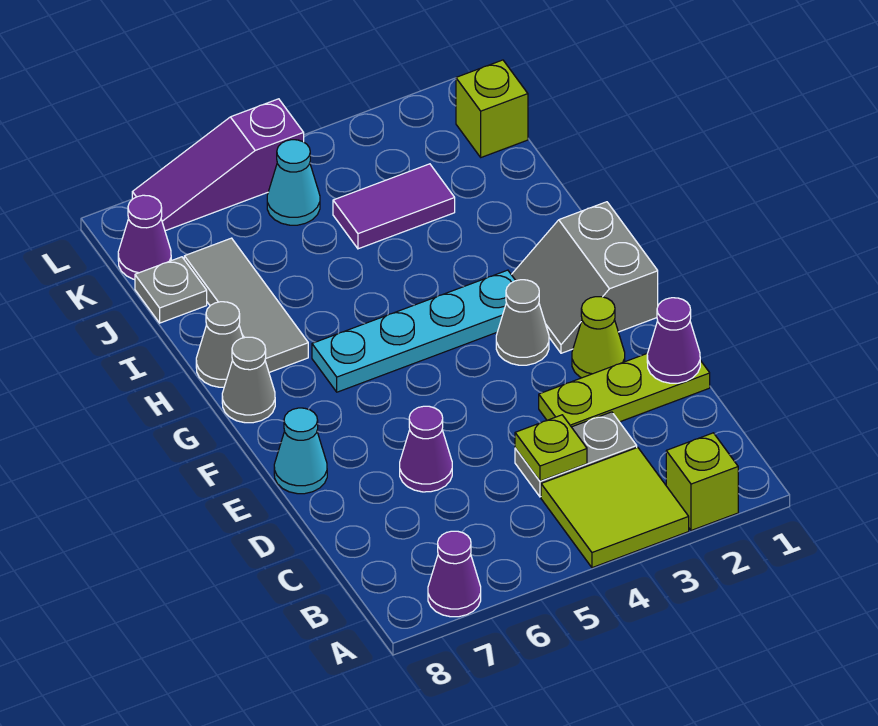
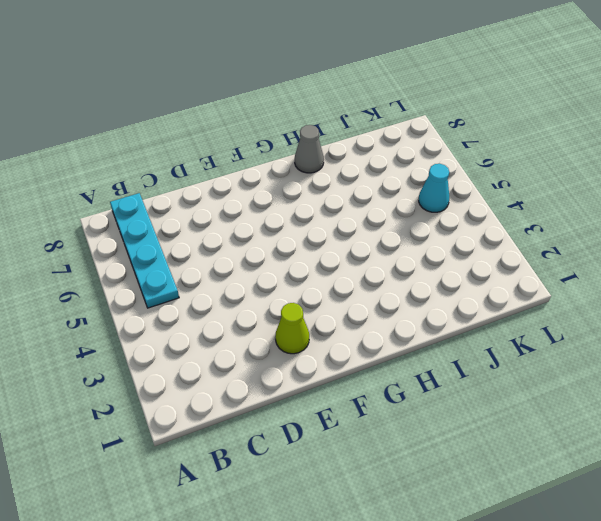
cyan plate B5:B8 level 1 -> cyan plate G3:G6 level 1
none -> lime brick A2 level 1
none -> lime tile A3:B4 level 1
none -> purple cone A7 level 1

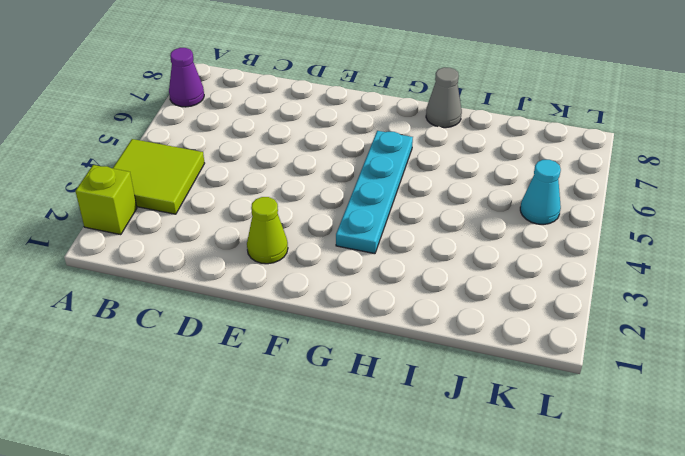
none -> grey plate C3:C4 level 1
none -> lime plate D1:D3 level 1
none -> purple cone D6 level 1

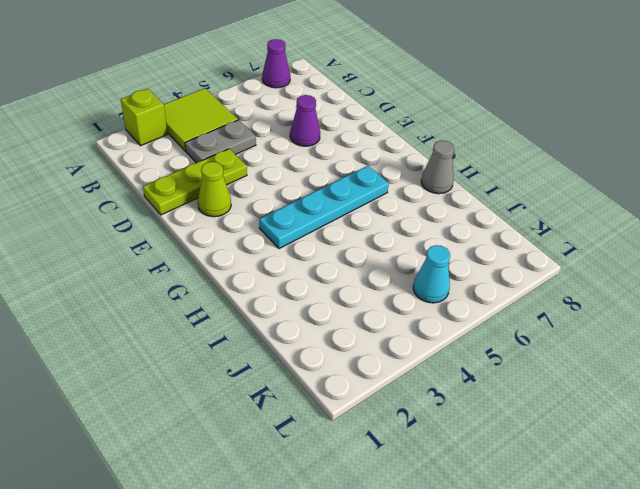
none -> cyan cone E8 level 1
none -> grey slope F1:G2 level 1 top 1
none -> grey cone F3 level 1

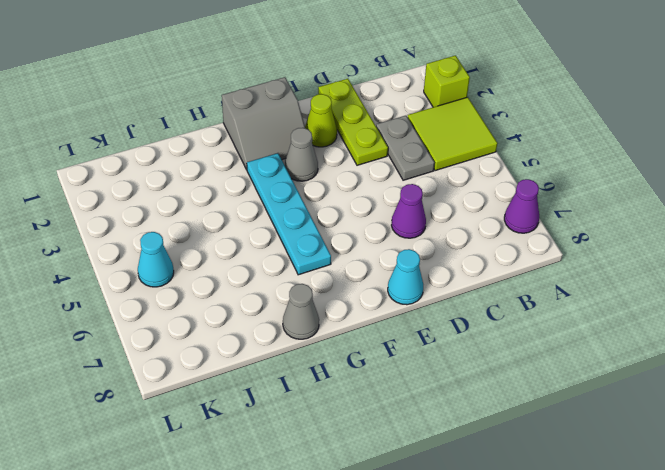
none -> grey cone G8 level 1
none -> grey tile H7:J7 level 1
none -> purple tile J3:J4 level 1

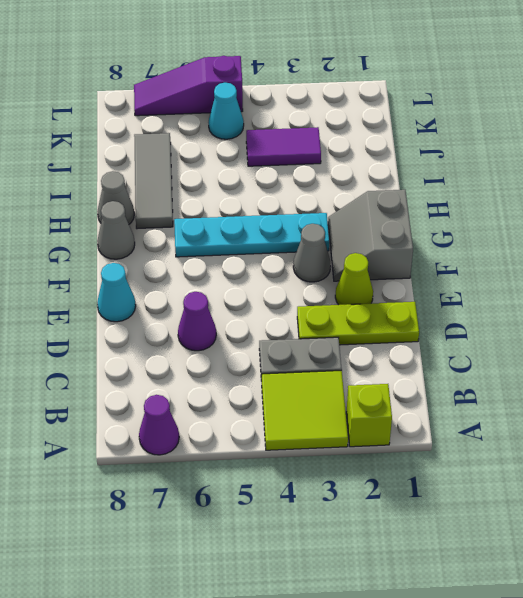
none -> grey plate J8 level 1
none -> lime brick K1 level 1
none -> purple cone K8 level 1

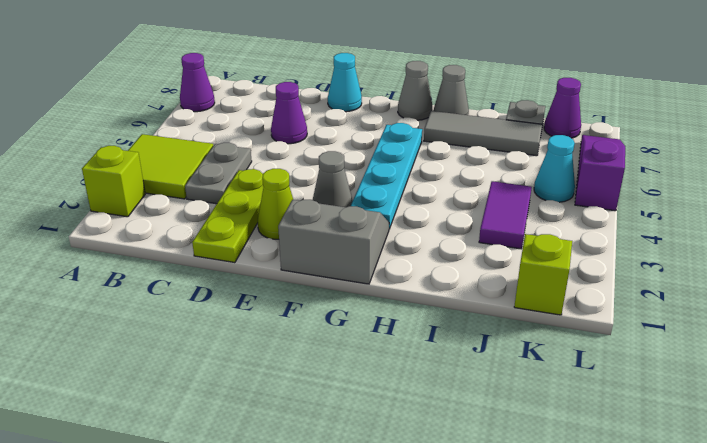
none -> lime plate C4 level 2
none -> purple cone D1 level 2

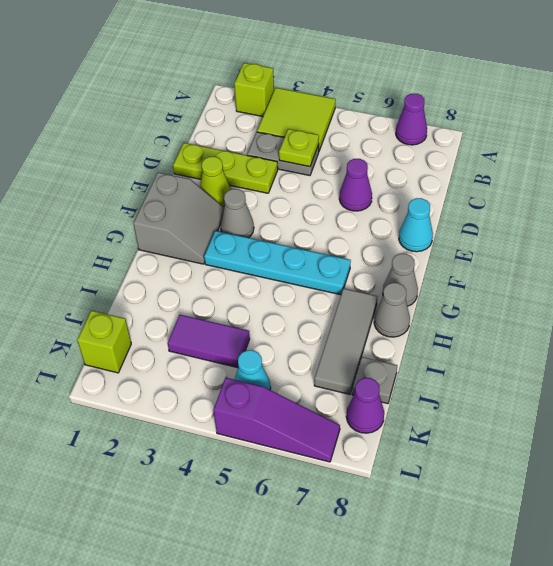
none -> purple cone D1 level 2

